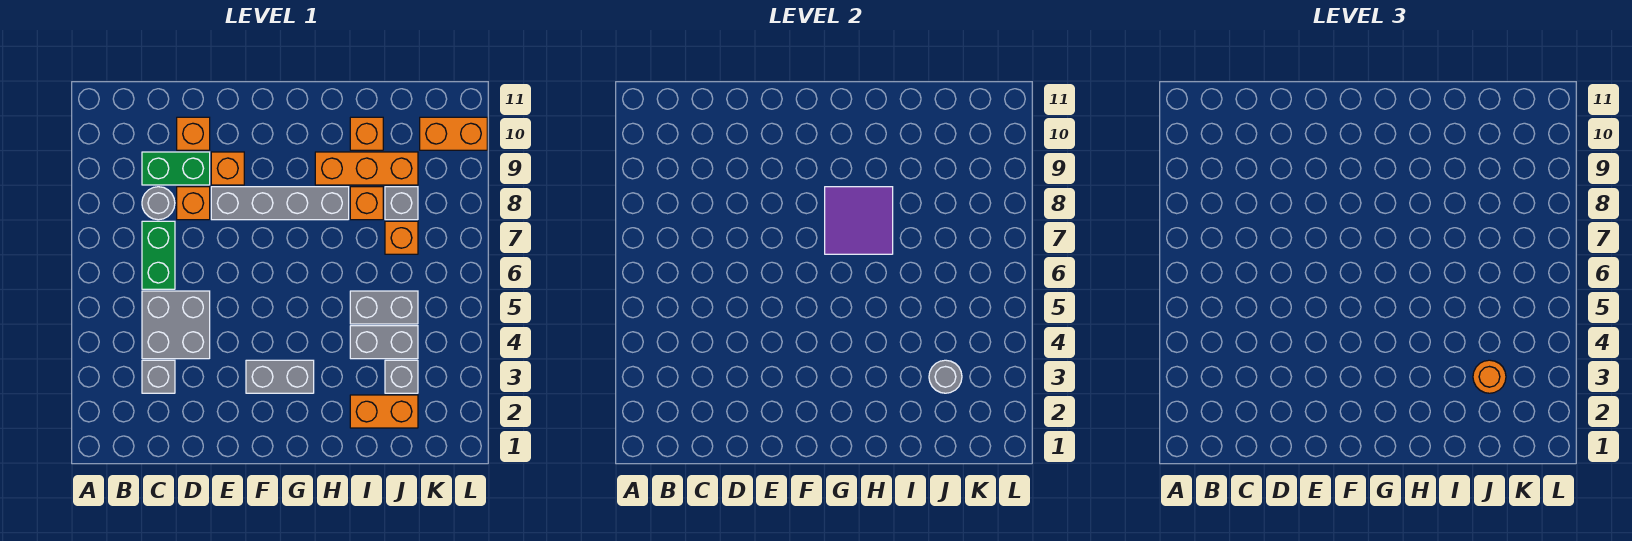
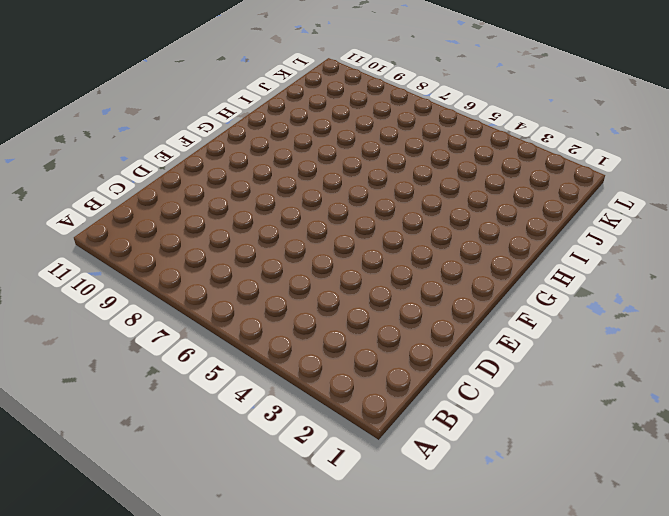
none -> grey brick C3 level 1
none -> grey brick C4:D5 level 1
none -> green brick C6:C7 level 1

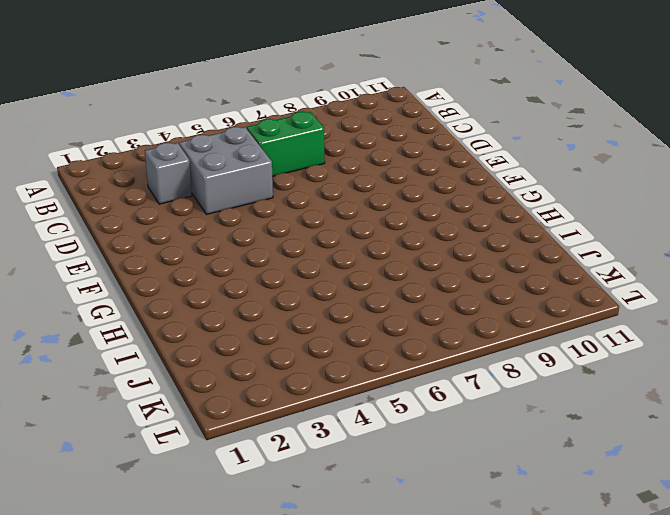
none -> grey round brick C8 level 1
none -> green brick C9:D9 level 1
none -> orange brick D8 level 1

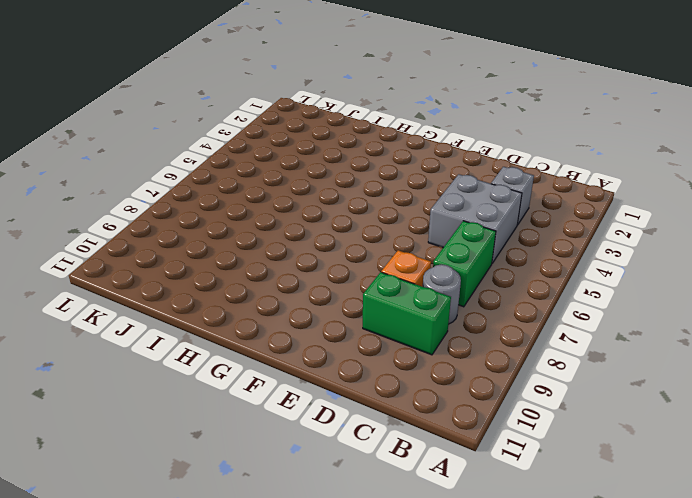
none -> orange brick D10 level 1
none -> grey brick E8:H8 level 1
none -> orange brick E9 level 1

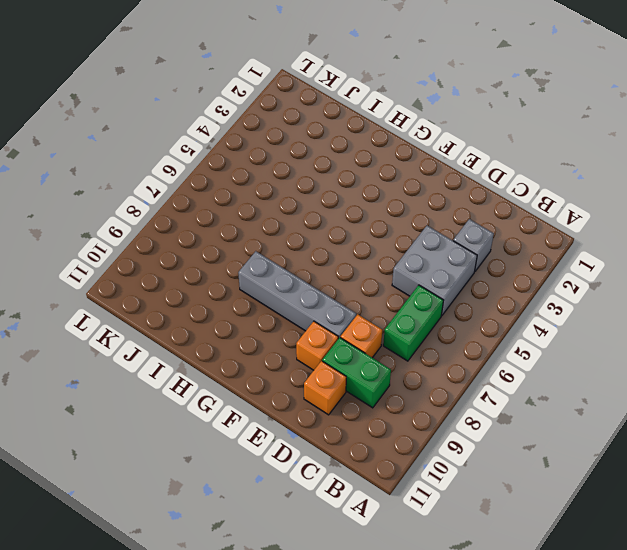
none -> grey round brick C8 level 1
none -> grey brick F3:G3 level 1
none -> orange brick H9:J9 level 1

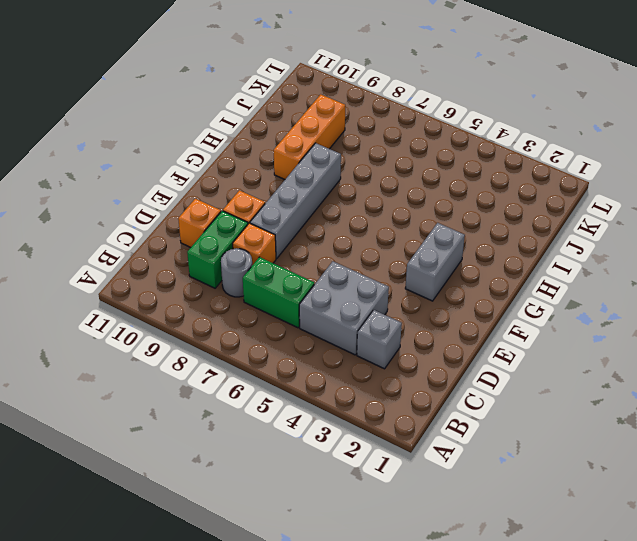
none -> orange brick I2:J2 level 1
none -> grey brick I4:J4 level 1
none -> grey brick I5:J5 level 1

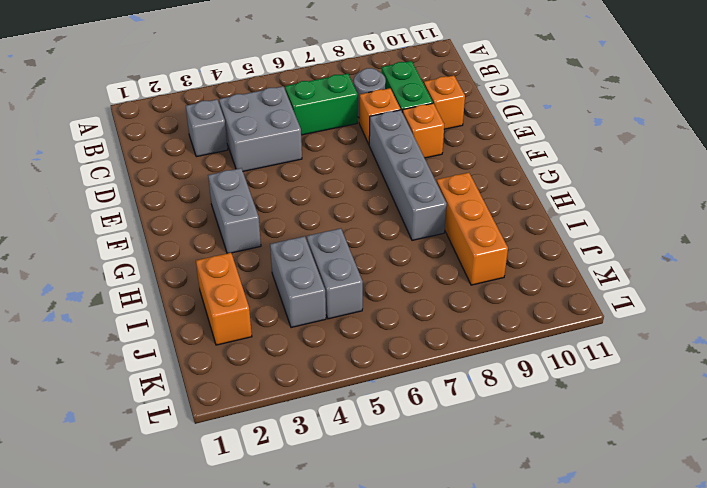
none -> orange brick I8 level 1
none -> orange brick I10 level 1
none -> grey brick J3 level 1

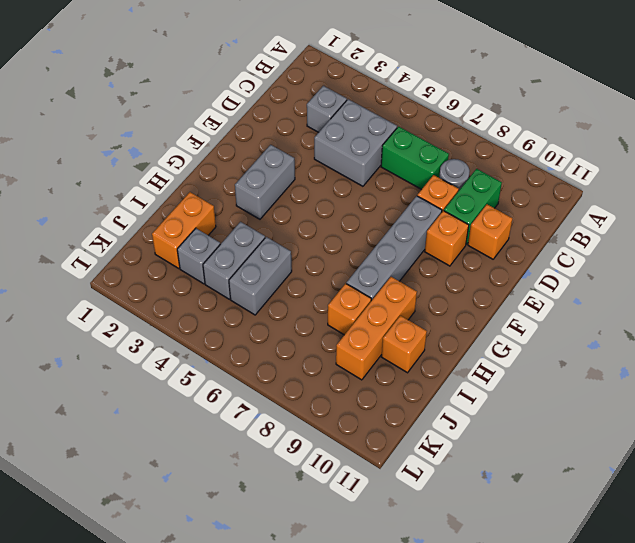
none -> orange brick J7 level 1
none -> grey brick J8 level 1
none -> orange brick K10:L10 level 1

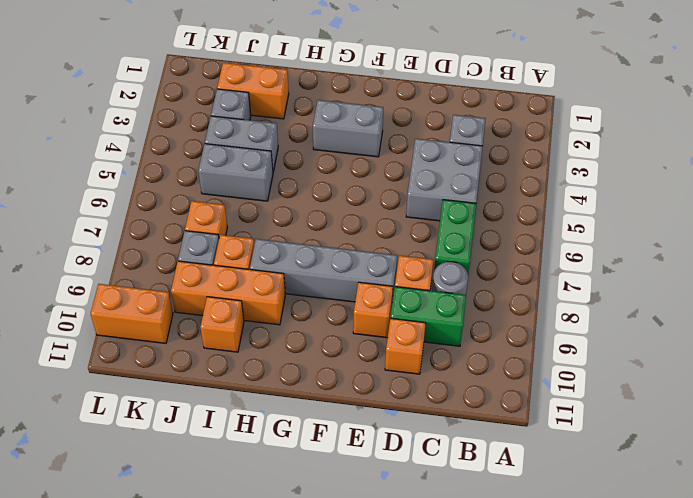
none -> purple tile G7:H8 level 2
none -> grey round brick J3 level 2
none -> orange round brick J3 level 3

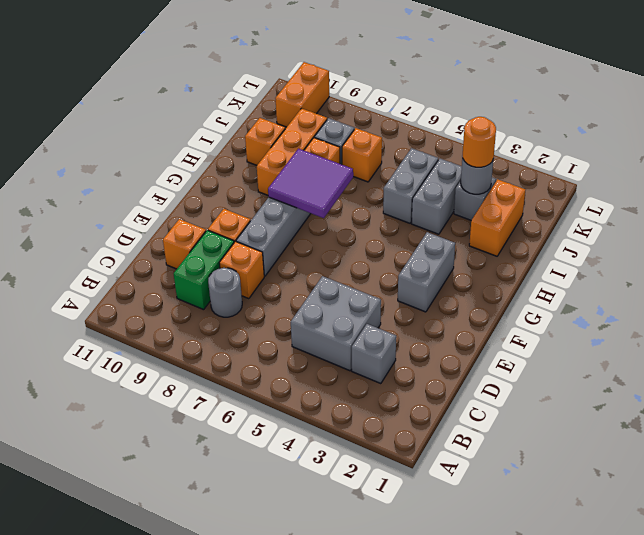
none -> green brick C6:C7 level 1

